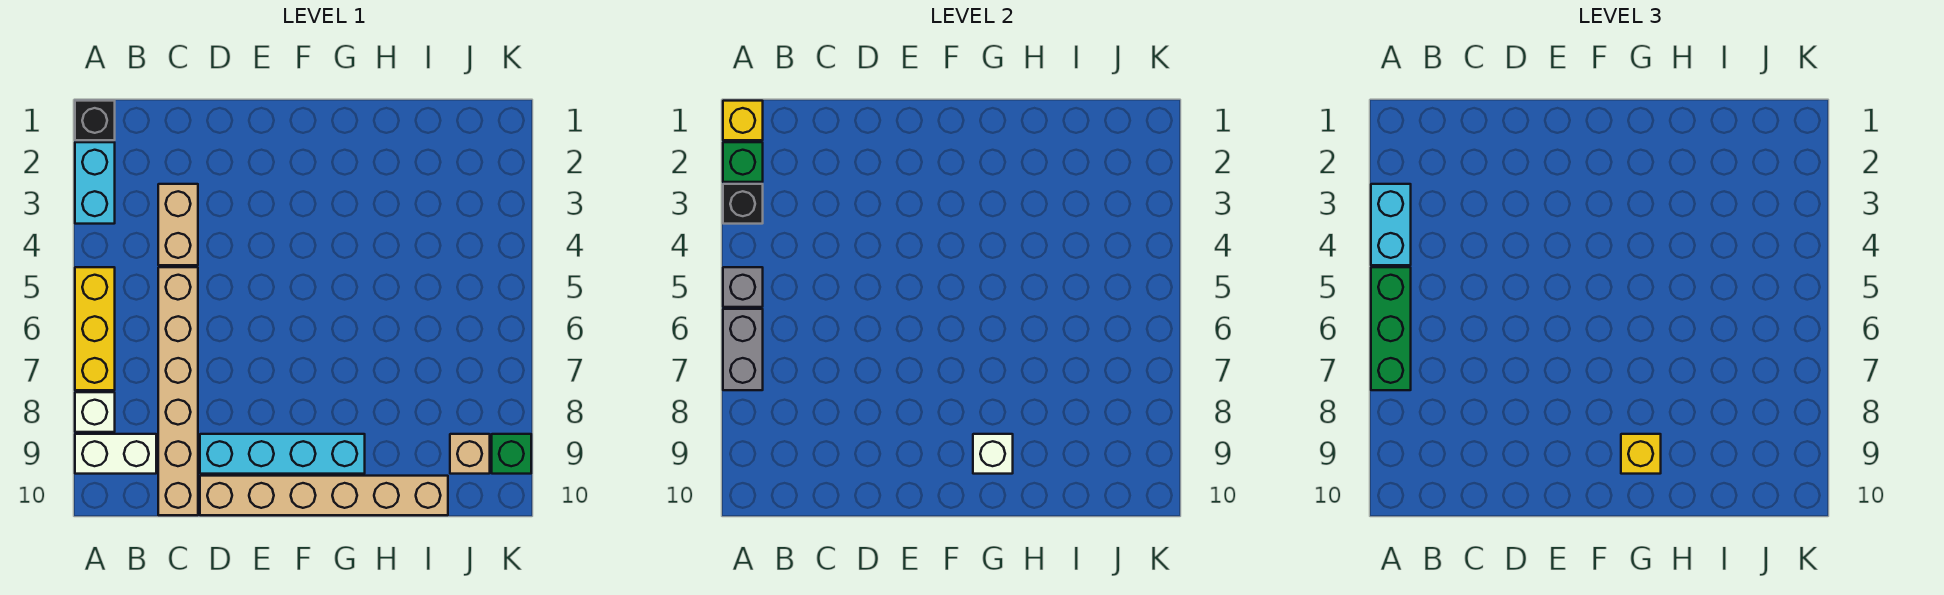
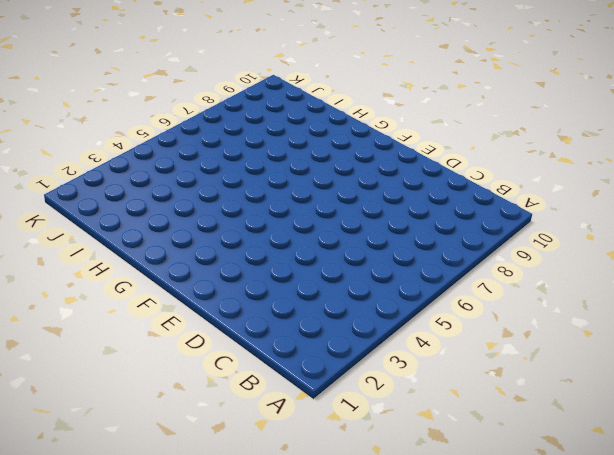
none -> black brick A1 level 1
none -> cyan brick A2:A3 level 1
none -> yellow brick A5:A7 level 1

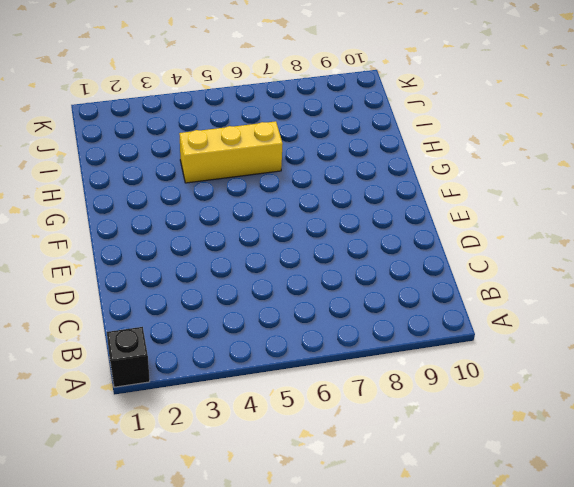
yellow brick H4:H6 level 1 -> yellow brick A5:A7 level 1
none -> cyan brick A2:A3 level 1
none -> white brick A8 level 1
none -> white brick A9:B9 level 1

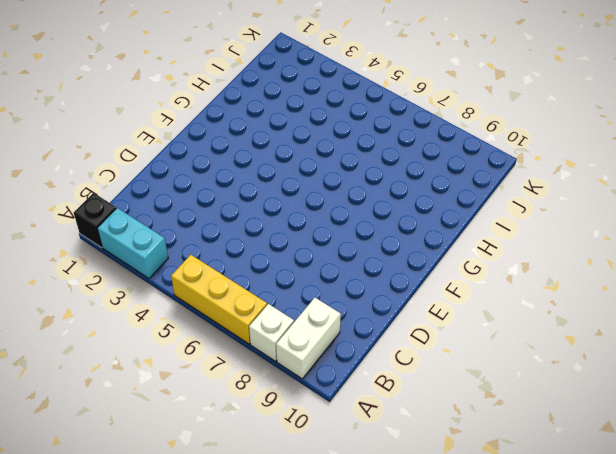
none -> tan brick C3:C4 level 1
none -> tan brick C5:C10 level 1
none -> cyan brick D9:G9 level 1

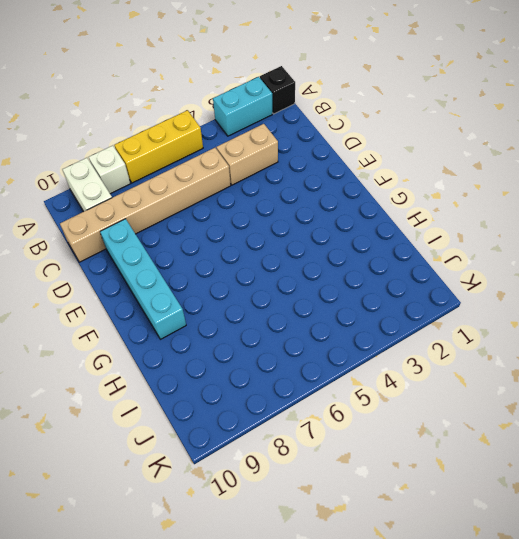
none -> tan brick D10:I10 level 1
none -> tan brick J9 level 1
none -> green brick K9 level 1

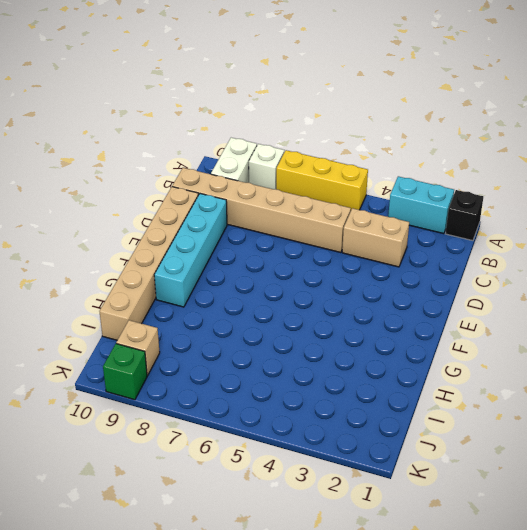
none -> yellow brick A1 level 2
none -> green brick A2 level 2
none -> black brick A3 level 2

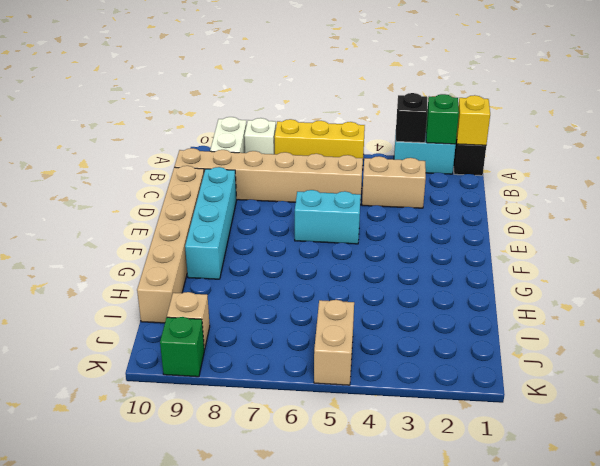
cyan brick E5:E6 level 1 -> cyan brick A3:A4 level 3
tan brick J5:K5 level 1 -> none
none -> grey brick A5 level 2
none -> grey brick A6:A7 level 2
none -> white brick G9 level 2

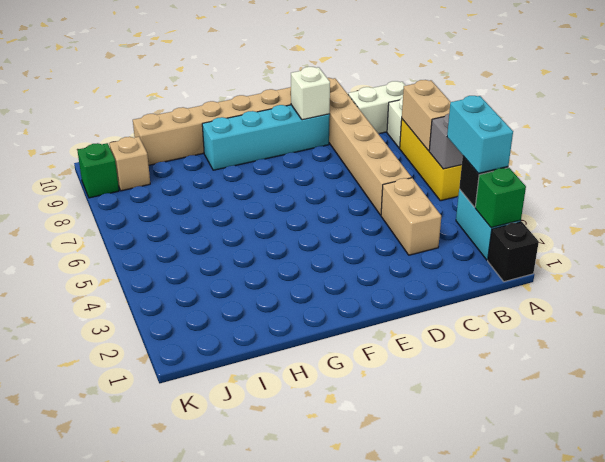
tan brick A6:A7 level 2 -> grey brick A6:A7 level 2
white brick D9 level 2 -> white brick G9 level 2
none -> yellow brick A1 level 2
none -> green brick A5:A7 level 3
none -> yellow brick G9 level 3

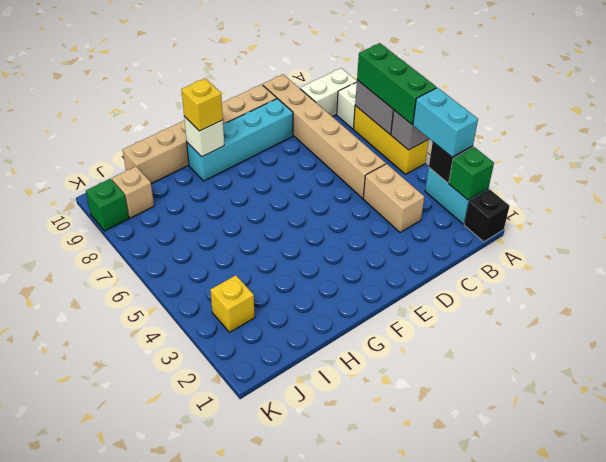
yellow brick J3 level 1 -> yellow brick A1 level 2

